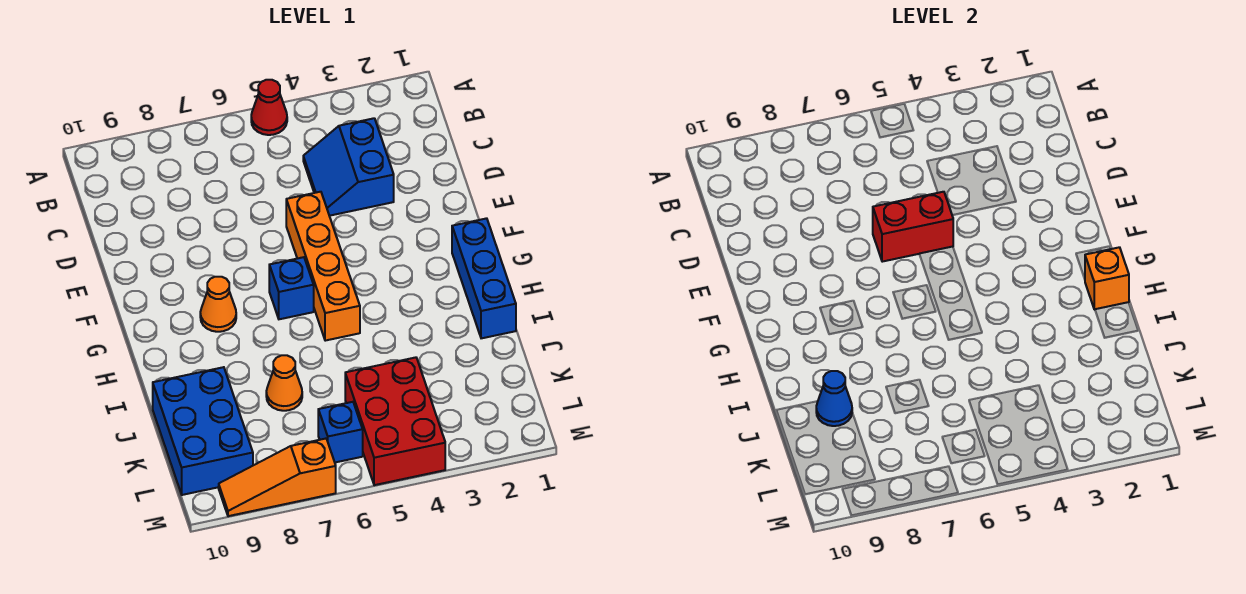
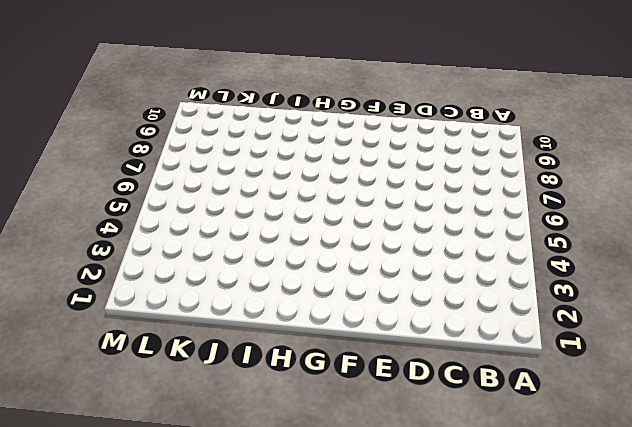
none -> red cone A5 level 1
none -> blue slope C3:D4 level 1 top 3
none -> orange brick E5:H5 level 1

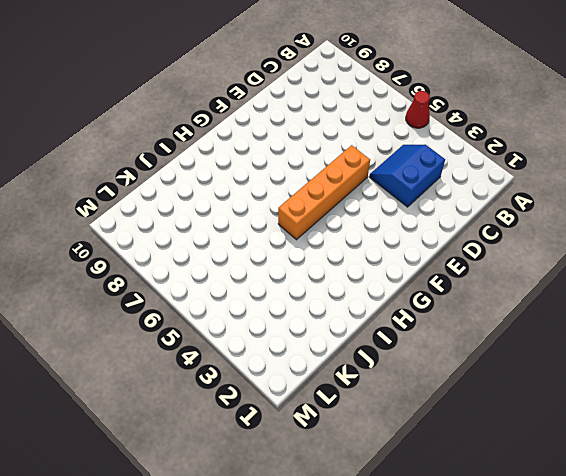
none -> blue brick G1:I1 level 1
none -> blue brick G6 level 1
none -> orange cone G8 level 1

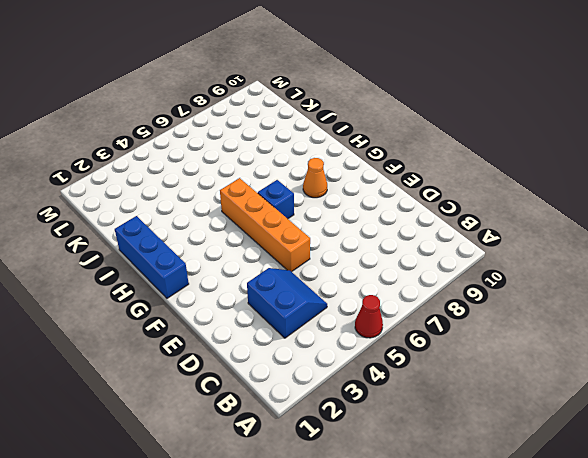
none -> orange cone J7 level 1
none -> blue brick J9:L10 level 1
none -> red brick K4:M5 level 1

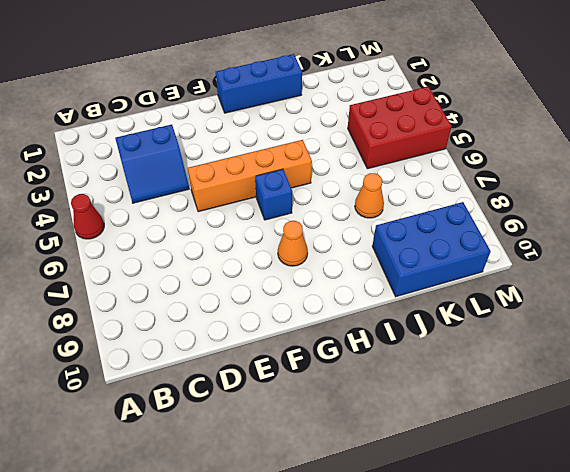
none -> blue brick L6 level 1
none -> orange slope M7:M9 level 1 top 7
none -> red brick E5:E6 level 2

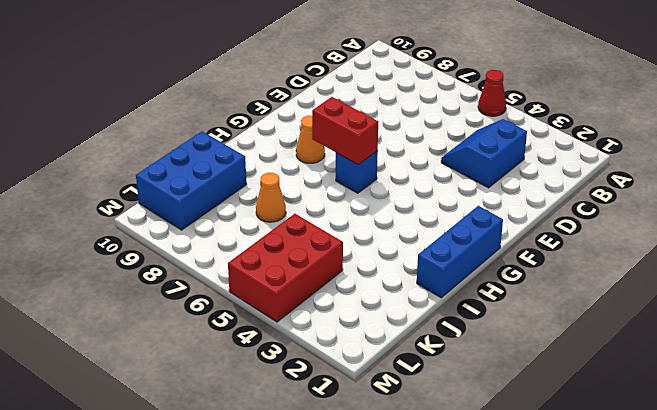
red brick G6:G7 level 2 -> red brick E5:E6 level 2
none -> orange brick E5:H5 level 1
none -> blue brick L6 level 1
none -> orange slope M7:M9 level 1 top 7

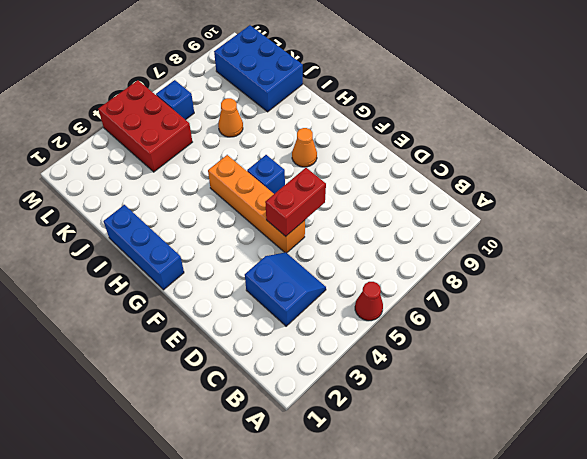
none -> orange slope M7:M9 level 1 top 7
none -> orange brick H1 level 2
none -> blue cone J9 level 2

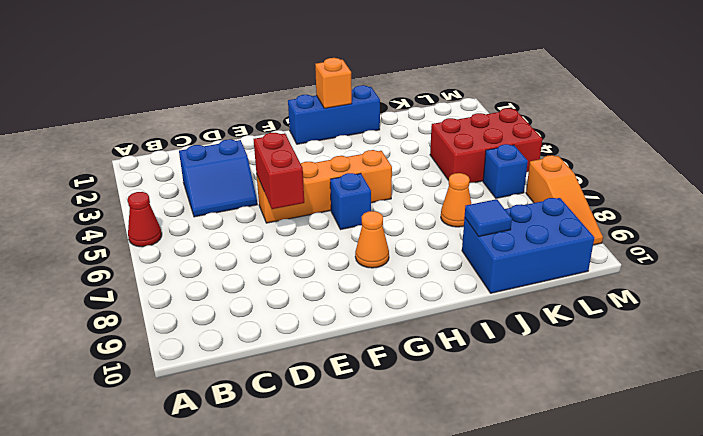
blue tile J9 level 2 -> blue cone J9 level 2

